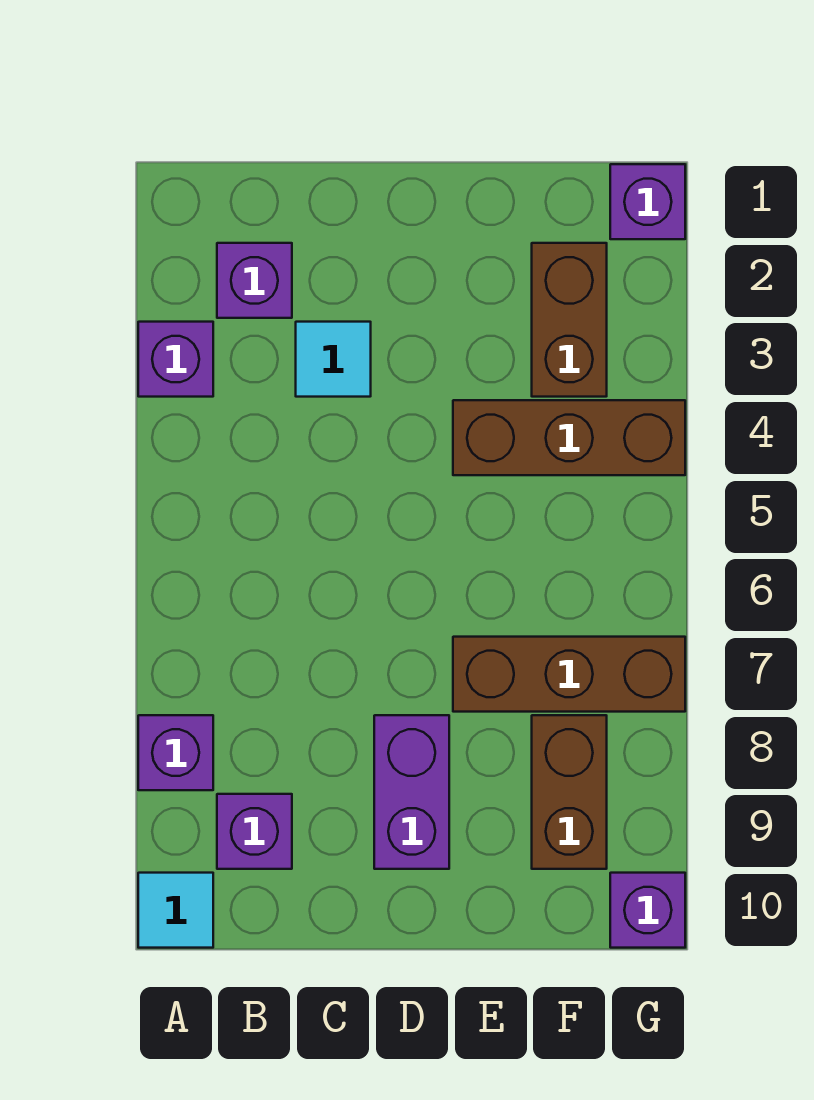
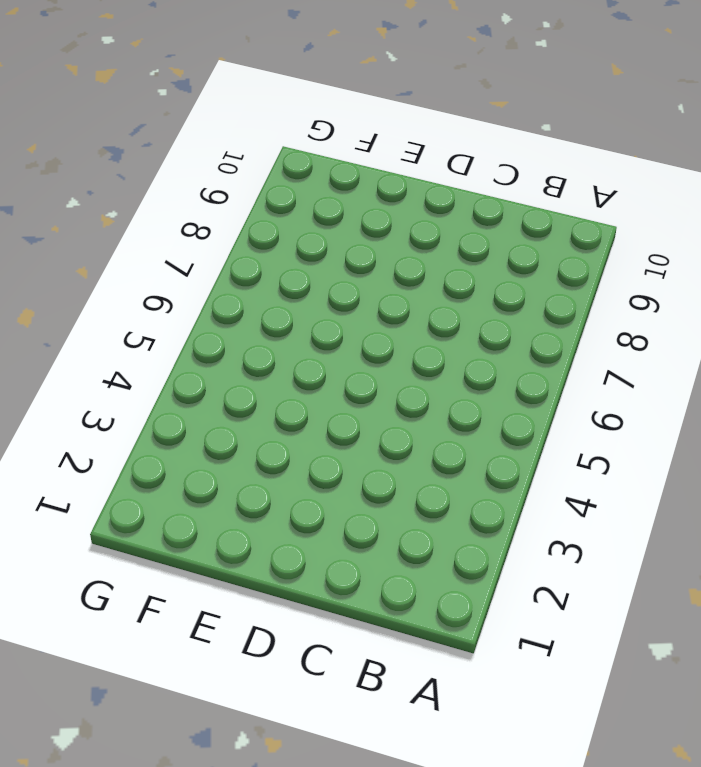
none -> purple brick A3 level 1
none -> purple brick A8 level 1
none -> cyan tile A10 level 1

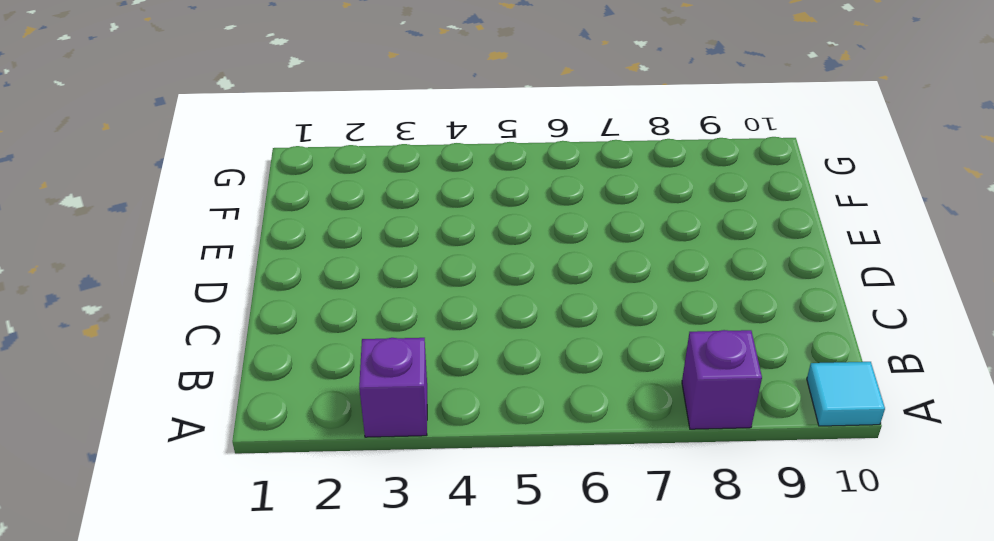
none -> purple brick B2 level 1
none -> purple brick B9 level 1
none -> cyan tile C3 level 1

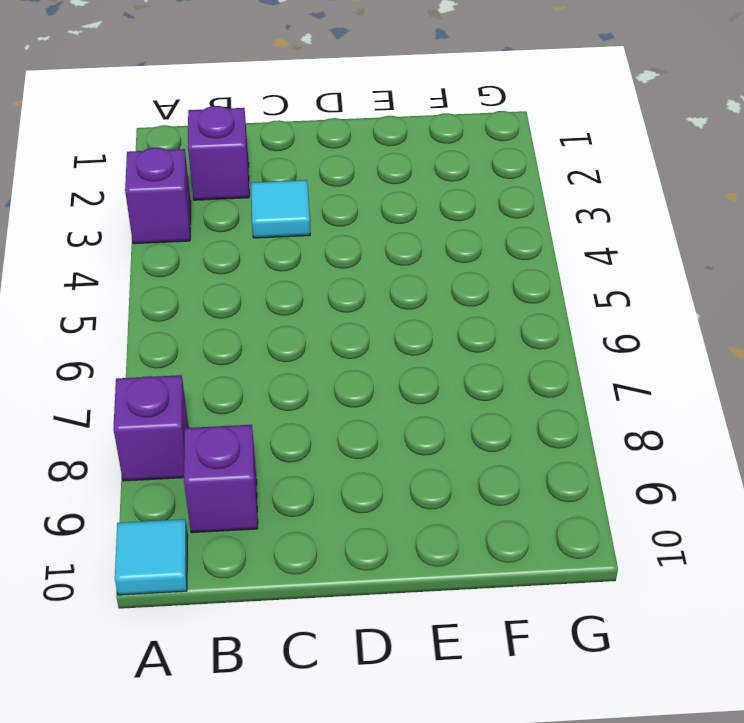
none -> purple brick D8:D9 level 1
none -> brown brick E4:G4 level 1
none -> brown brick E7:G7 level 1

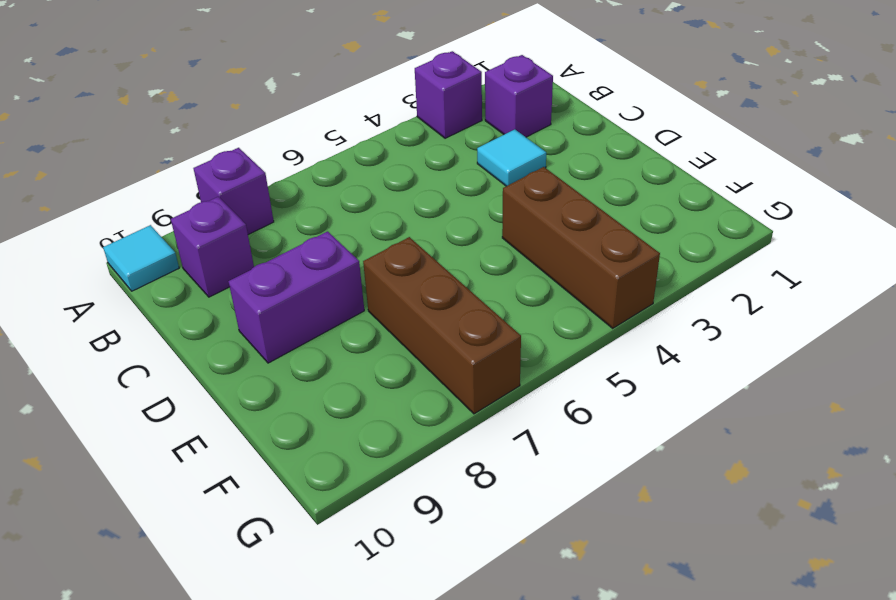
none -> brown brick F2:F3 level 1
none -> brown brick F8:F9 level 1
none -> purple brick G1 level 1

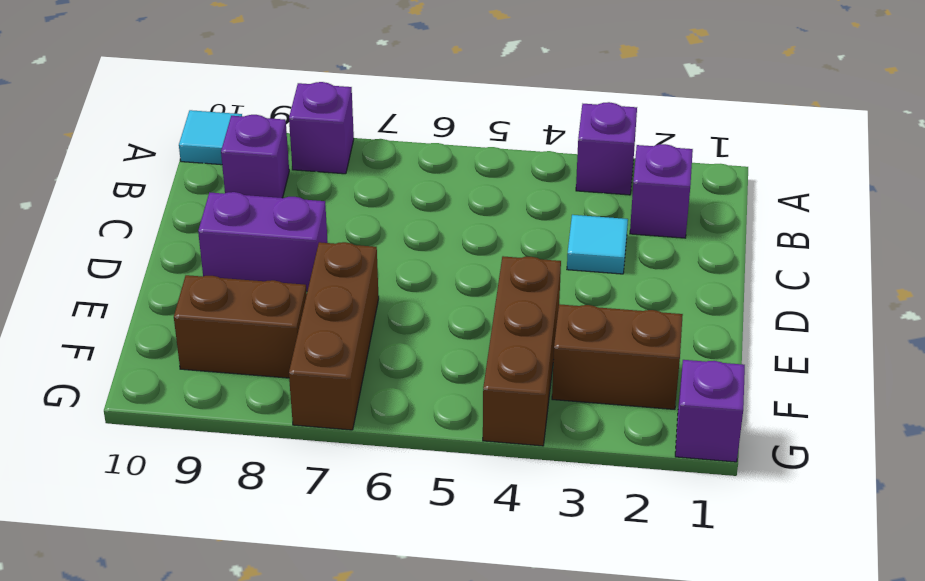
none -> purple brick G10 level 1

